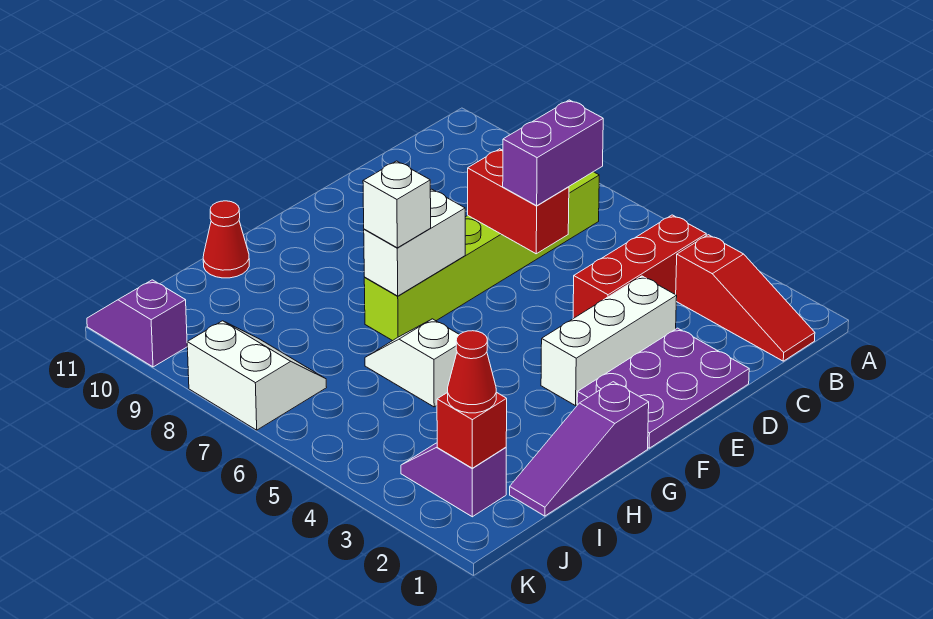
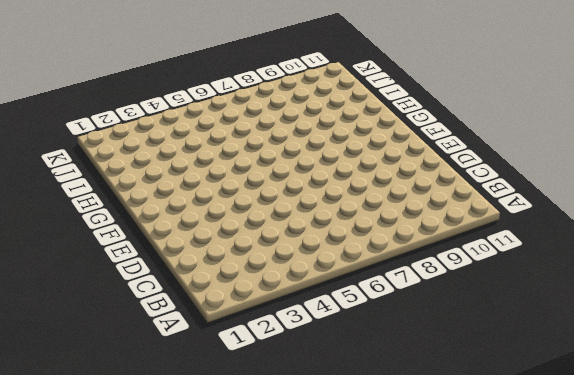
none -> red slope B1:B3 level 1 top 3
none -> red brick B4:D4 level 1
none -> lime brick B7:G7 level 1

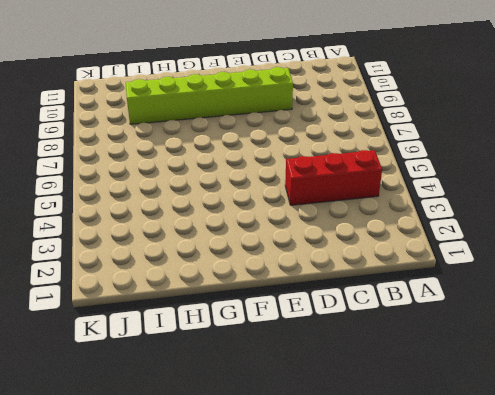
lime brick D9:I9 level 1 -> lime brick B7:G7 level 1
none -> red slope B1:B3 level 1 top 3
none -> purple plate D1:F2 level 1
none -> white brick D3:F3 level 1

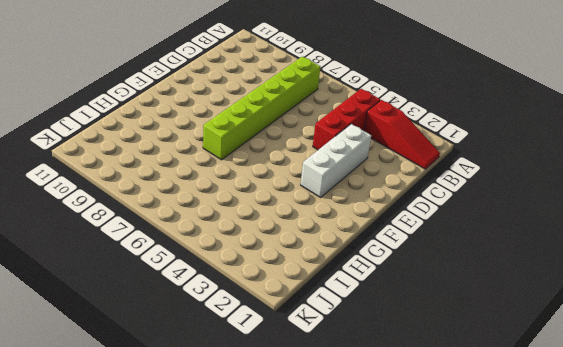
none -> purple plate D1:F2 level 1
none -> purple slope G1:I1 level 1 top G
none -> white slope H5:H6 level 1 top 5

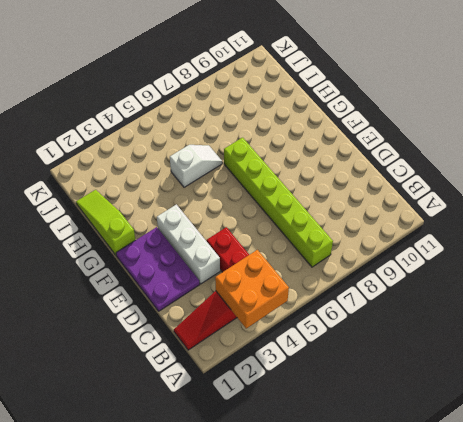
orange brick A3:B4 level 2 -> none
lime slope G1:I1 level 1 top G -> purple slope G1:I1 level 1 top G
none -> red cone H11 level 1
none -> purple slope J2:J3 level 1 top 2
none -> white slope J7:K8 level 1 top K

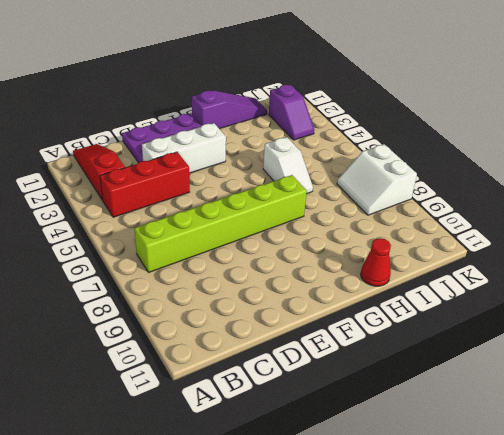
none -> purple slope K10:K11 level 1 top 10
none -> red brick D6:D7 level 2
none -> white brick F7:G7 level 2

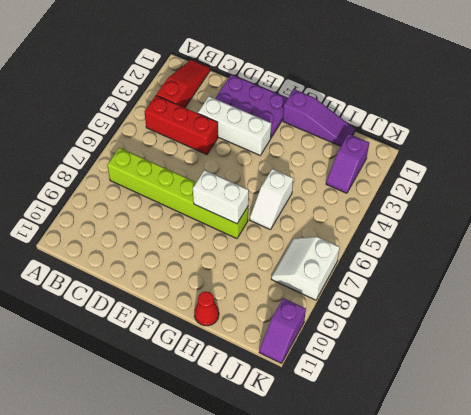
none -> red brick D6:D7 level 2
none -> red brick J2 level 2
none -> purple brick C6:D6 level 3

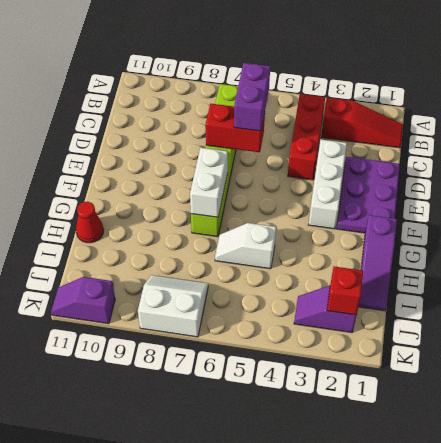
none -> white brick G7 level 3
none -> red cone J2 level 3

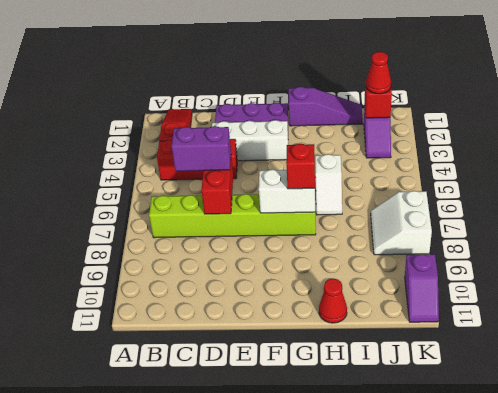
red brick G7 level 3 -> white brick G7 level 3

